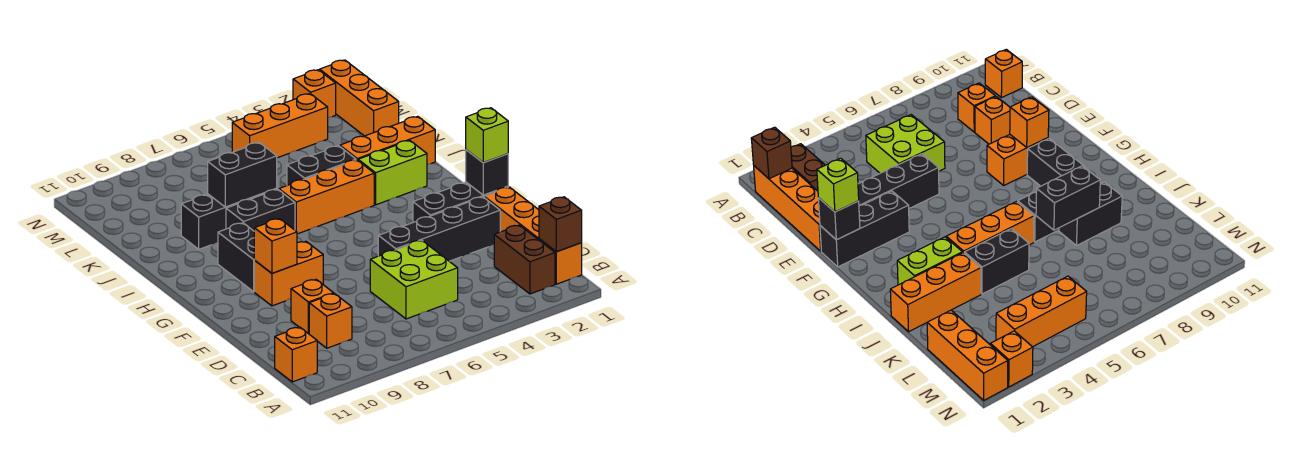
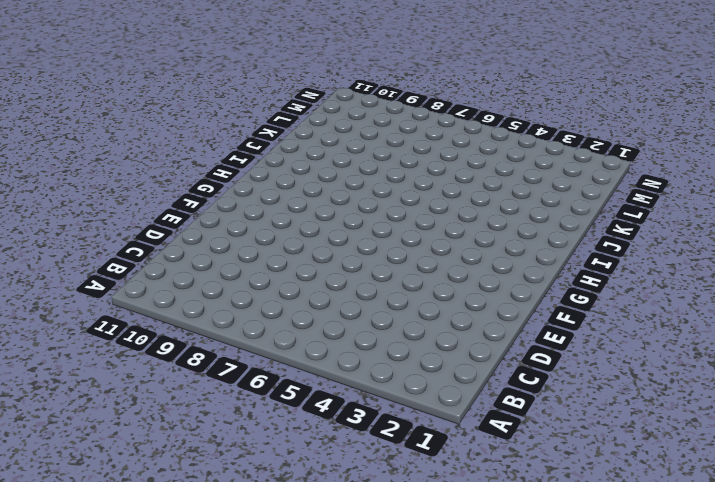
none -> orange brick B1:E1 level 1
none -> brown brick B2:C2 level 1
none -> orange brick B11 level 1

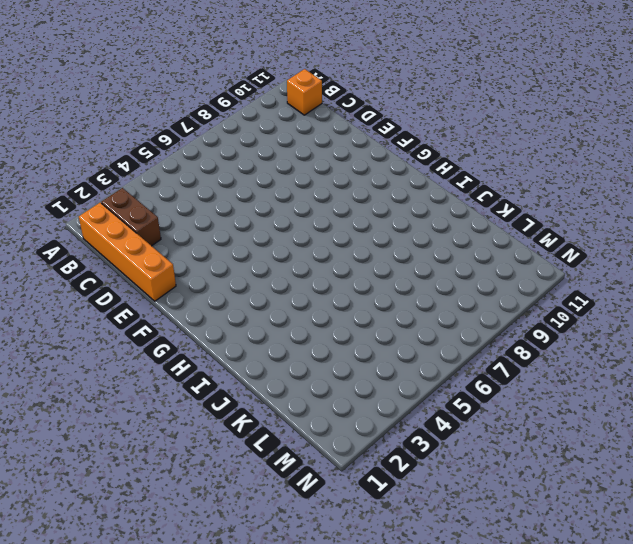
none -> lime brick C5:D6 level 1
none -> orange brick C9 level 1
none -> orange brick D9 level 1

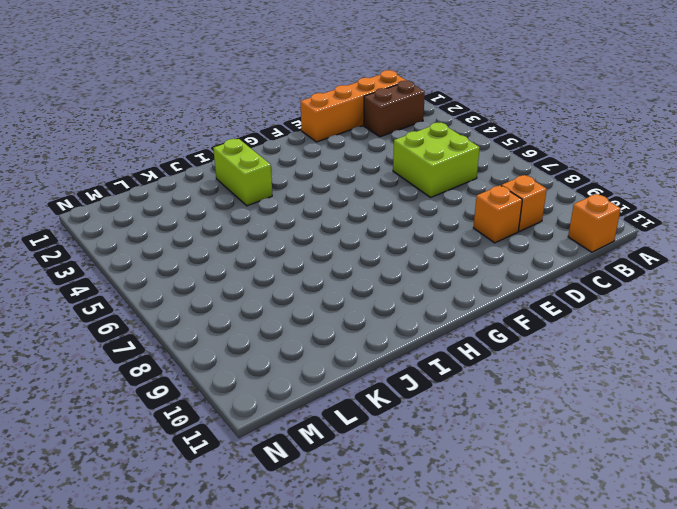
none -> black brick E2:E5 level 1
none -> black brick F1:F3 level 1
none -> orange brick F8:F9 level 1

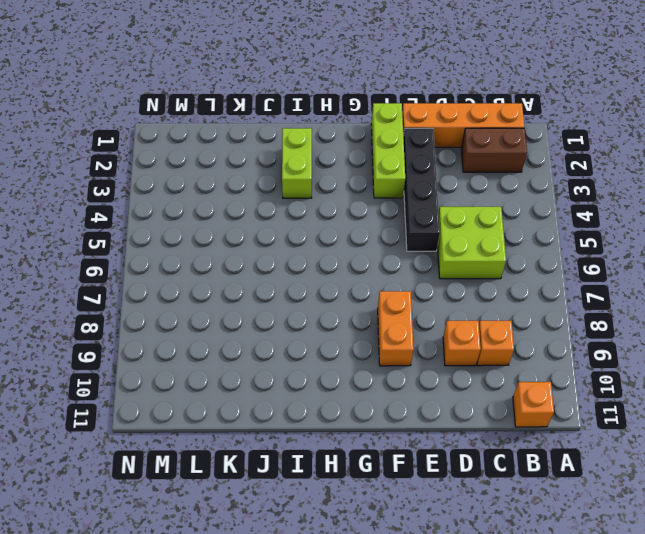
lime brick F1:F3 level 1 -> black brick F1:F3 level 1
none -> black brick G9:H9 level 1
none -> orange brick I4:I6 level 1
none -> black brick I7:I8 level 1

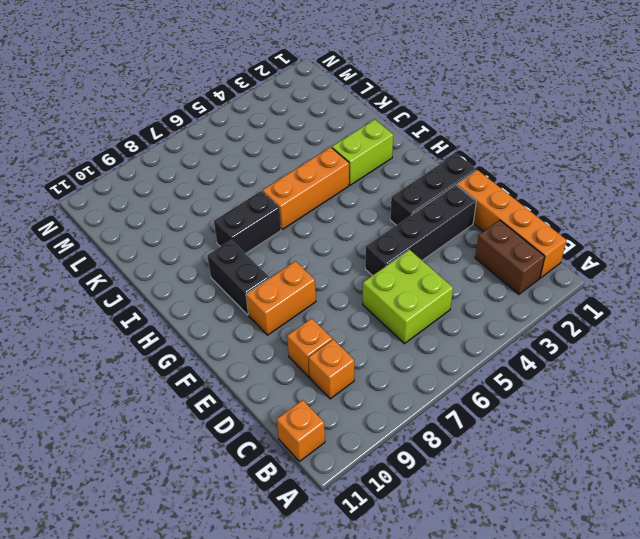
none -> orange brick J1:J3 level 1
none -> black brick J4:J5 level 1
none -> black brick J8:J9 level 1

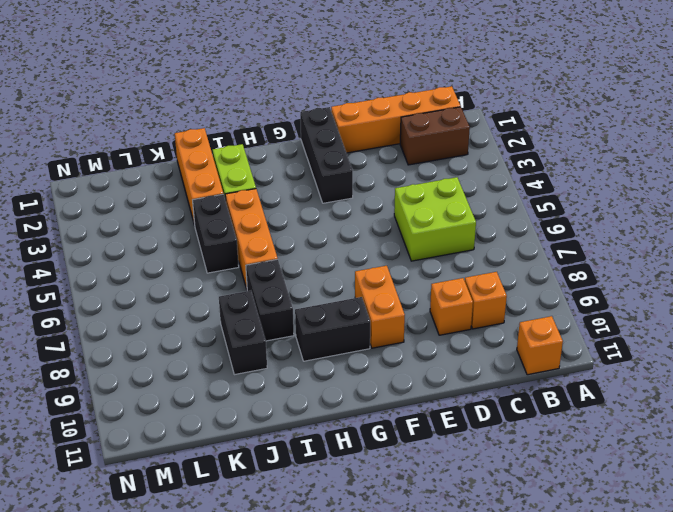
none -> black brick E2:E5 level 1
none -> orange brick L1:N1 level 1
none -> orange brick M3:M5 level 1

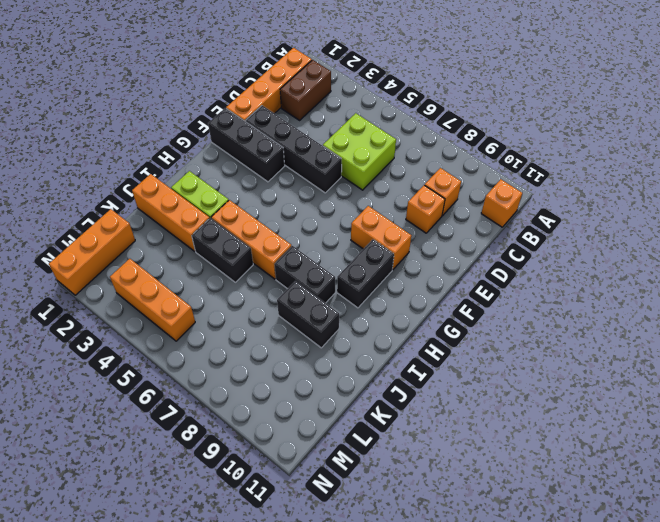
none -> orange brick N2 level 1
none -> brown brick B1 level 2
none -> black brick F1 level 2

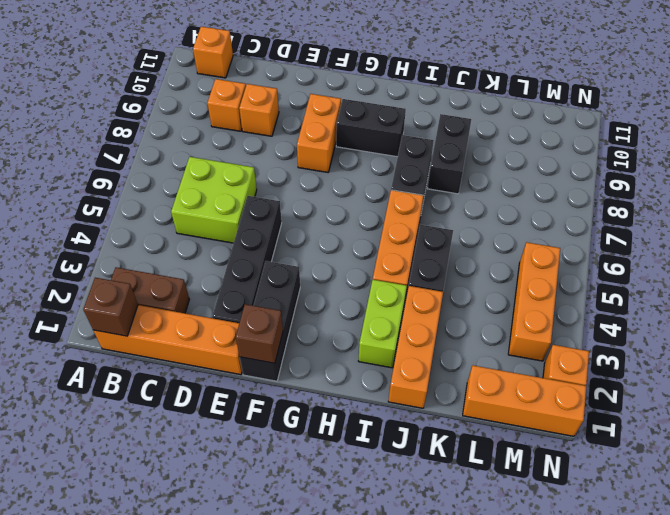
brown brick F1 level 2 -> black brick F1 level 2
none -> orange brick F9 level 2
none -> black brick J7:J8 level 2
none -> lime brick F1 level 3

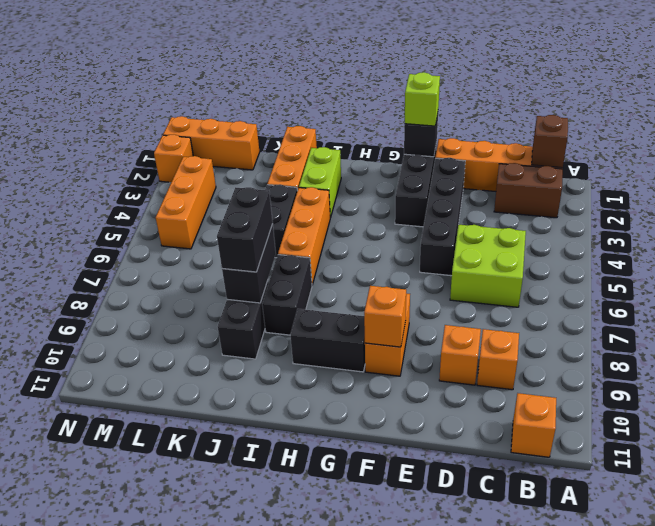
black brick J7:J8 level 3 -> none

